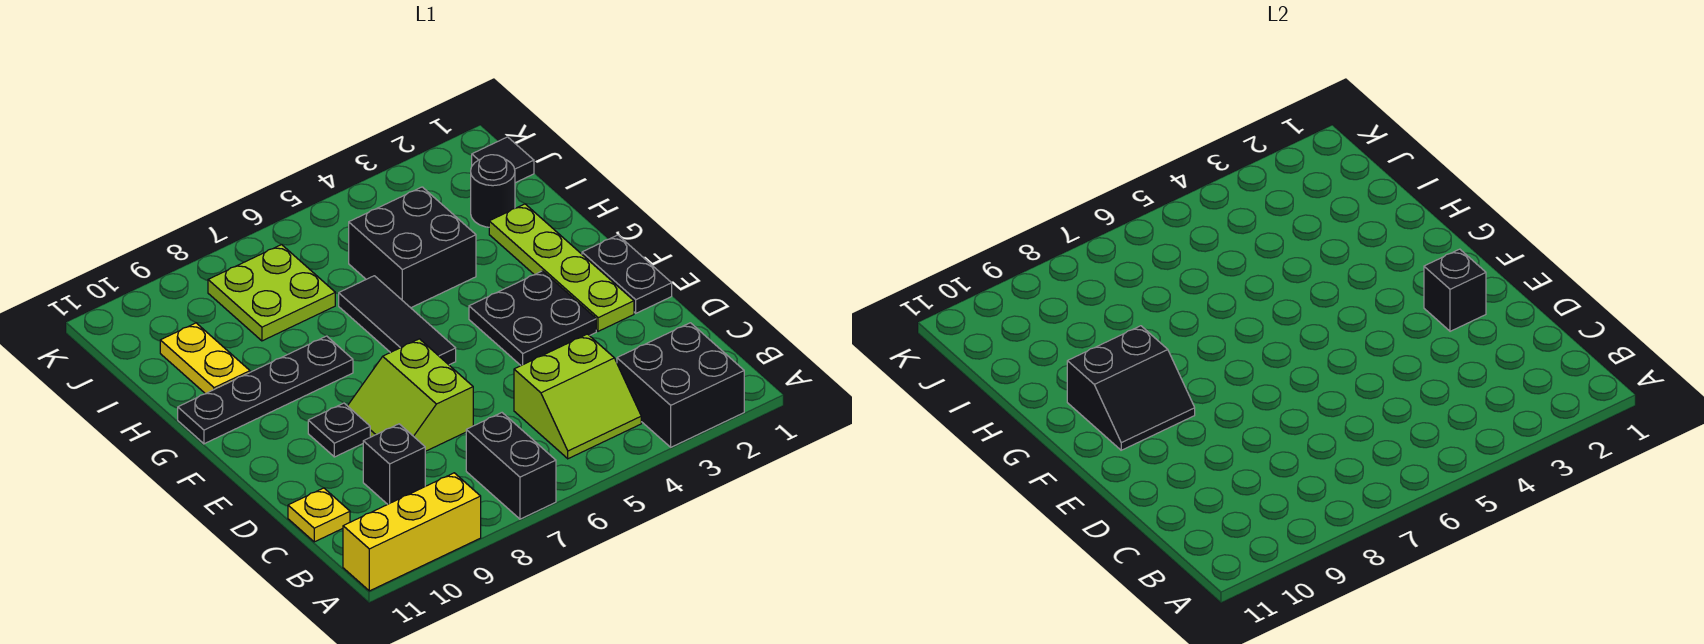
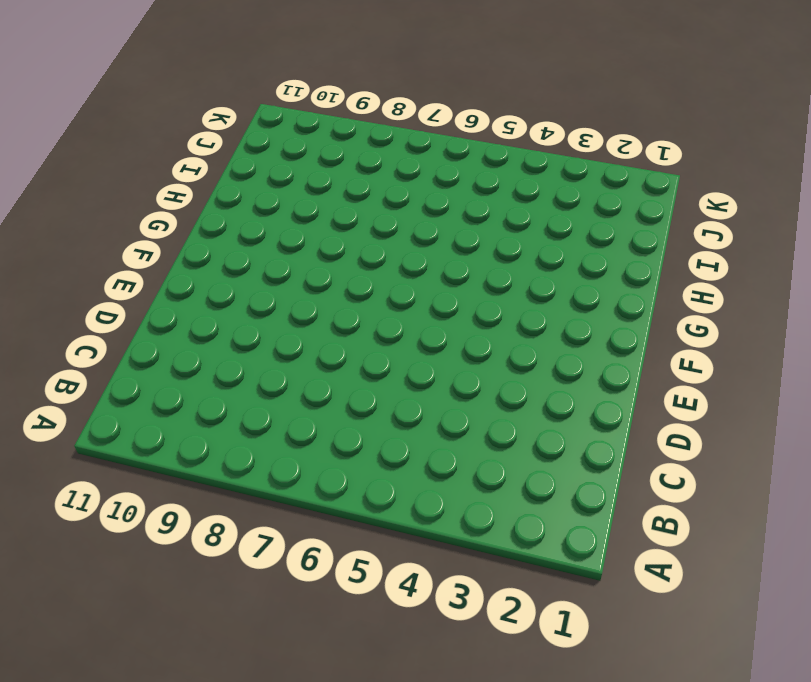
none -> black brick A2:B3 level 1
none -> black brick A7:B7 level 1
none -> yellow brick A9:A11 level 1

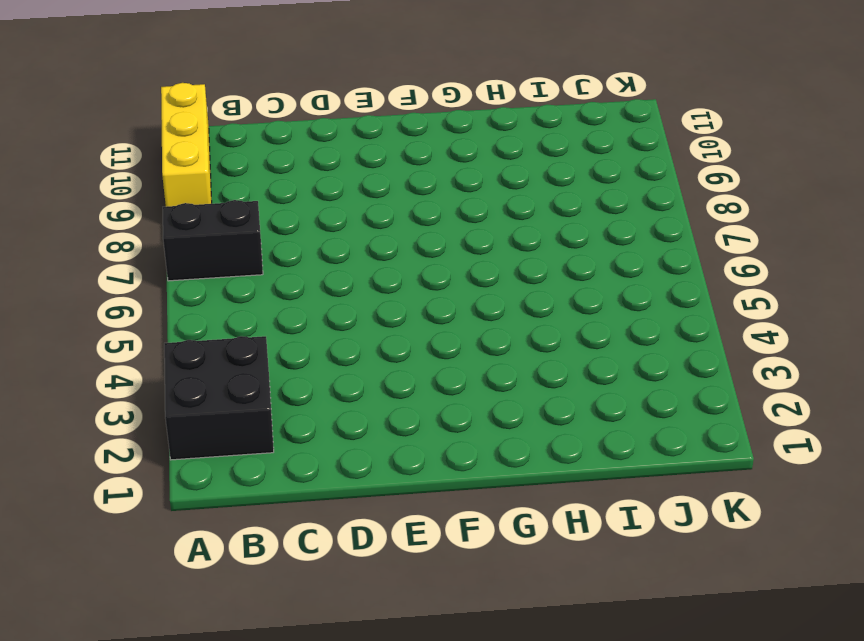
none -> lime slope B4:C5 level 1 top C
none -> black brick C9 level 1
none -> yellow plate C11 level 1

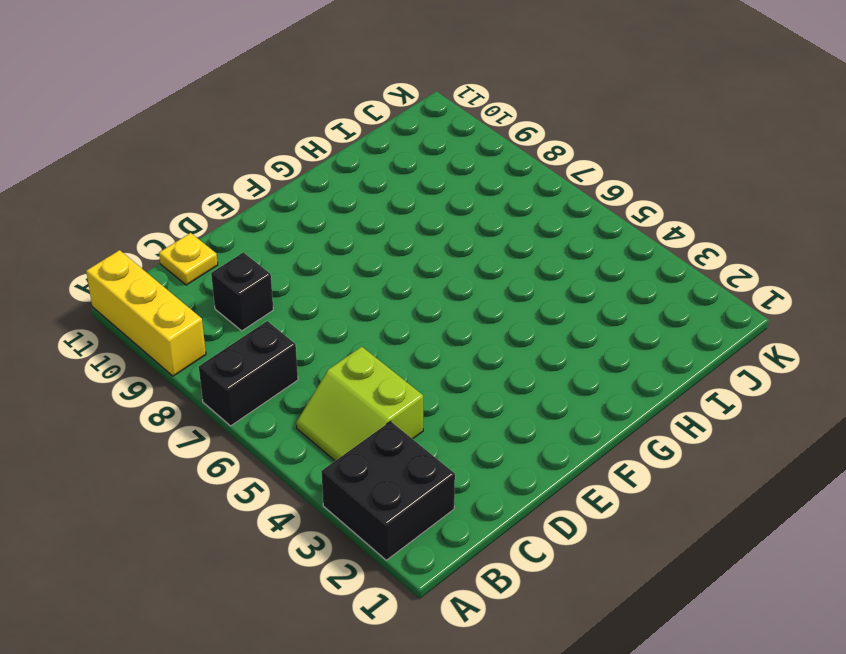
none -> lime slope D7:E8 level 1 top 7
none -> black plate E1:F1 level 1
none -> lime plate E2:H2 level 1

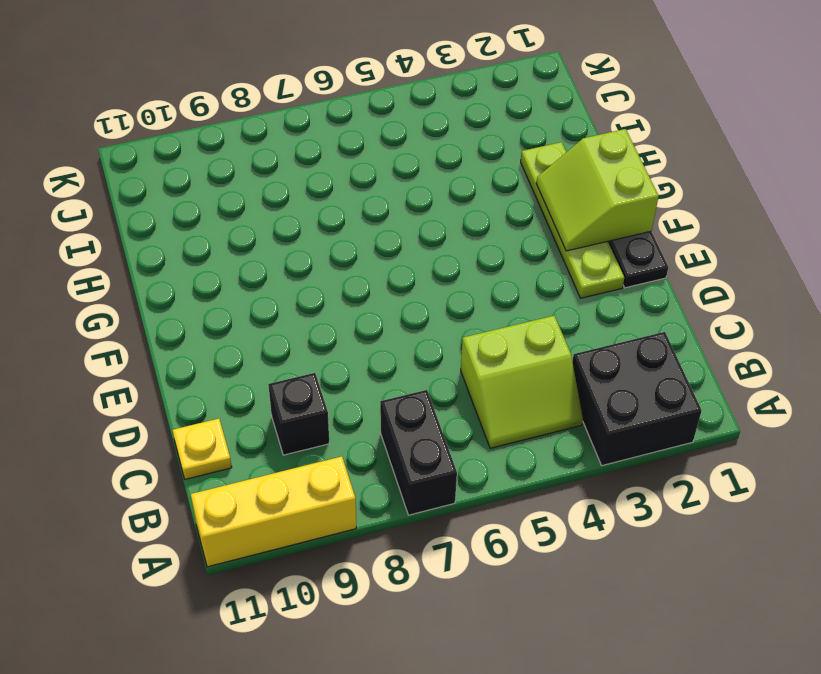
lime slope F1:G2 level 2 top 1 -> lime slope D7:E8 level 1 top 7
none -> black plate E3:F4 level 1
none -> black plate E9 level 1
none -> black tile F6:H6 level 1

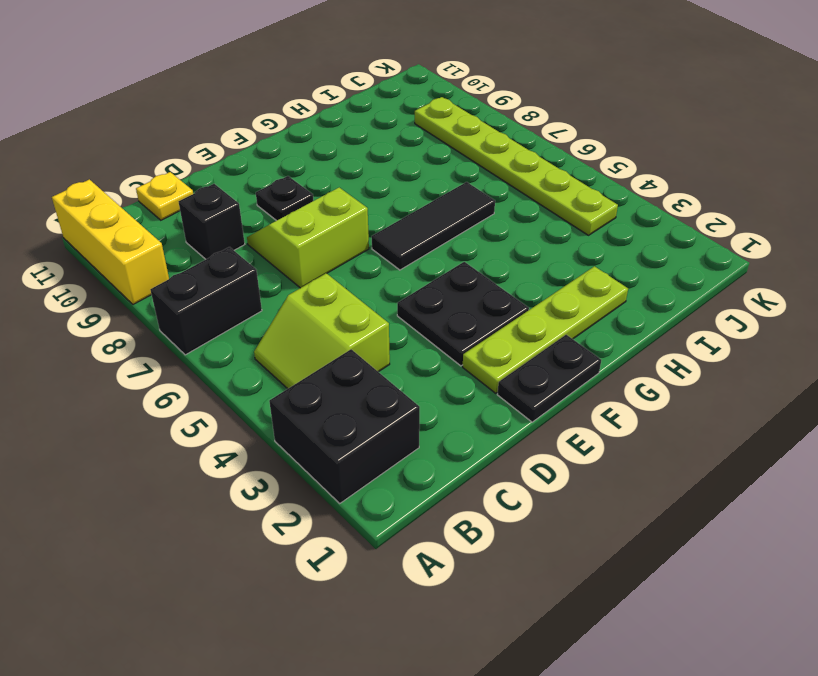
lime plate J4:J9 level 1 -> lime plate I7:J8 level 1
none -> black plate G8:G11 level 1
none -> black brick H4:I5 level 1
none -> yellow plate H10:I10 level 1

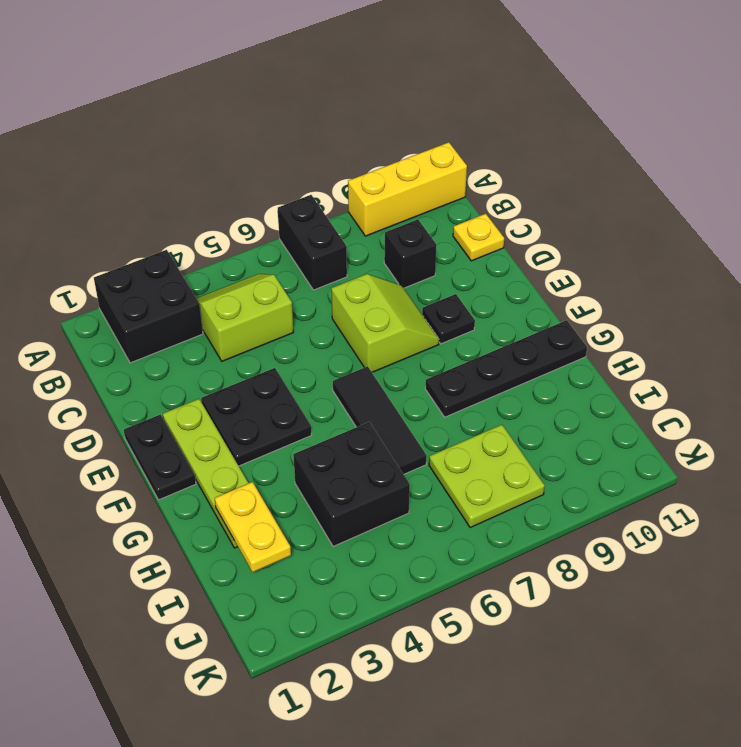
yellow plate H2:I2 level 2 -> yellow plate H10:I10 level 1
none -> black round brick I2 level 1
none -> black tile J1 level 1
none -> black brick E2 level 2

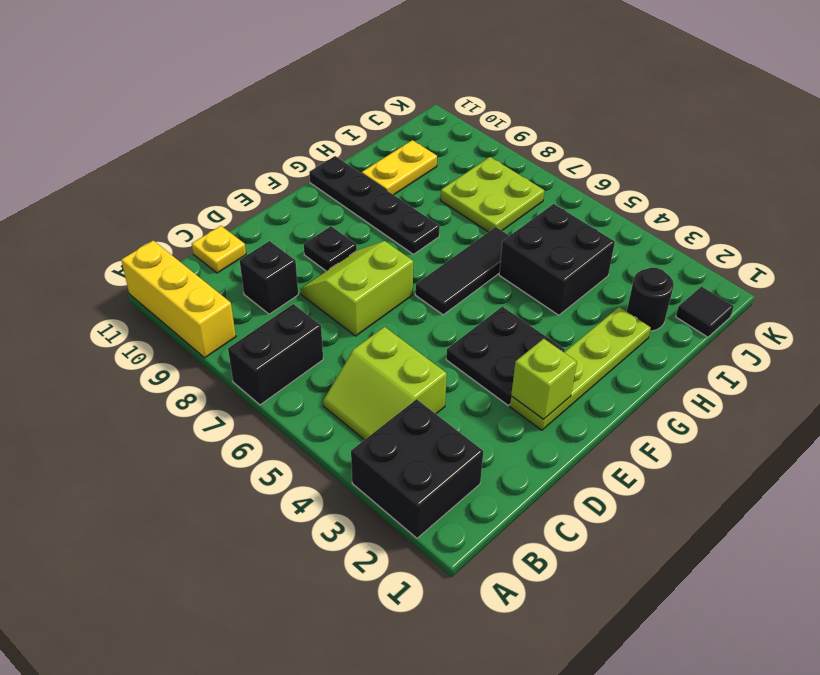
lime brick E2 level 2 -> black brick E2 level 2
none -> black plate E1:F1 level 1
none -> black slope F9:G10 level 2 top G

